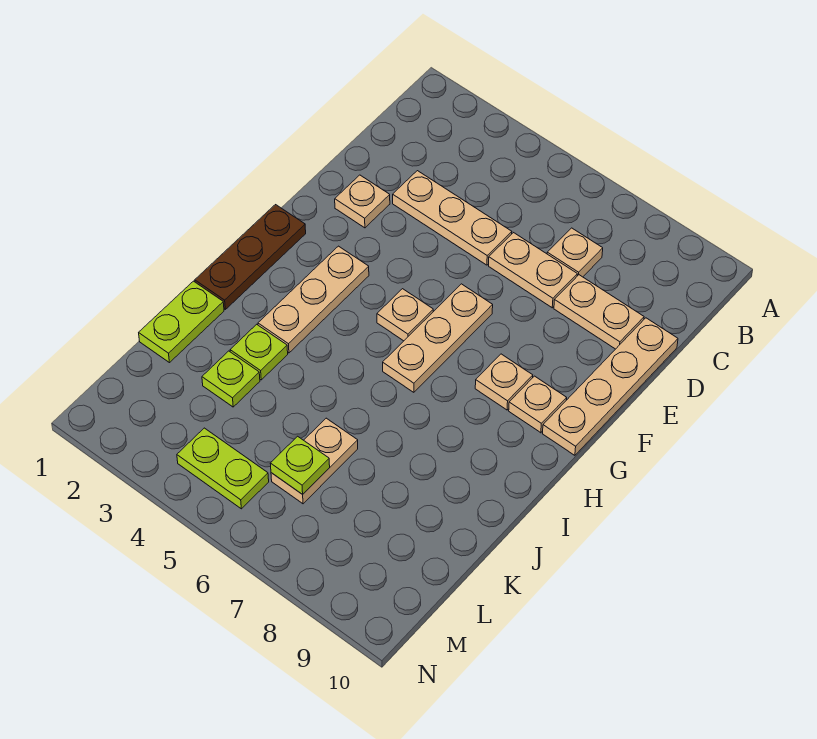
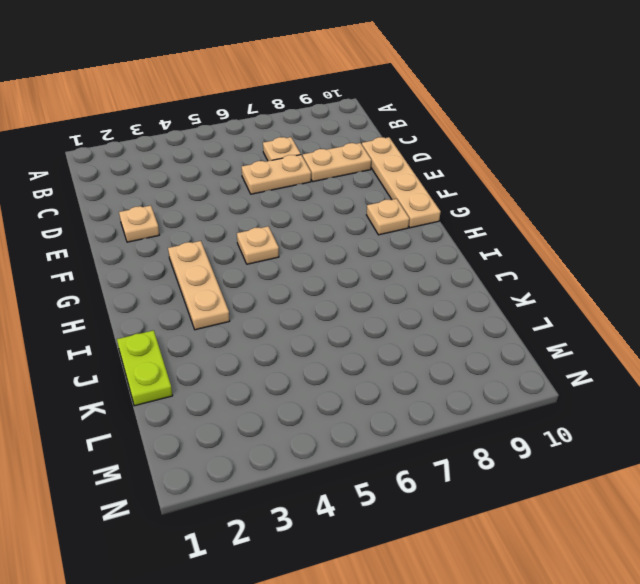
none -> tan plate D3:D5 level 1
none -> tan plate F6:H6 level 1
none -> brown plate G1:I1 level 1

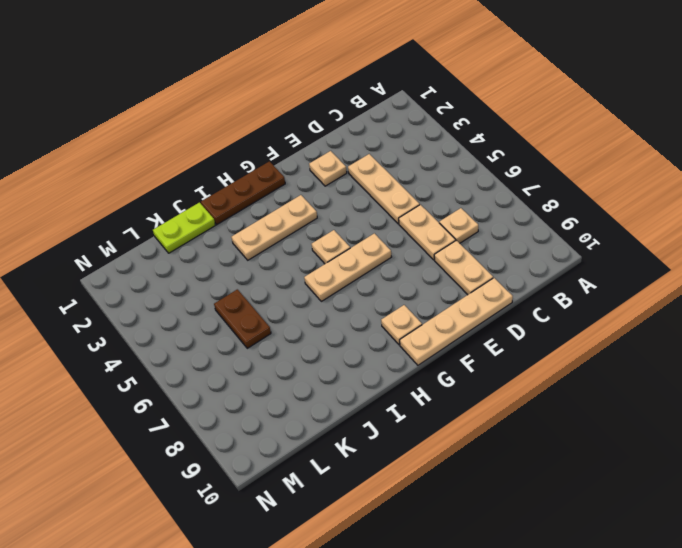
brown plate K5:K6 level 1 -> tan plate K6:L6 level 1
none -> tan plate G8 level 1
none -> lime plate J3 level 1
none -> lime plate K3 level 1

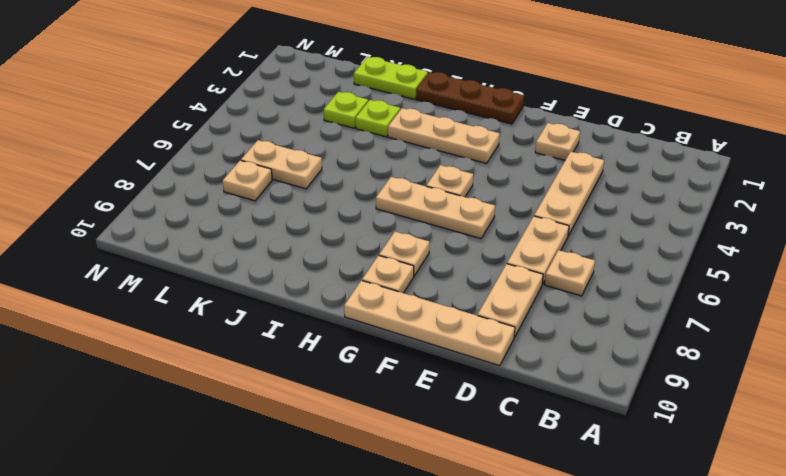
tan plate L7 level 1 -> none
none -> lime plate M4:M5 level 1
none -> lime plate L6 level 2

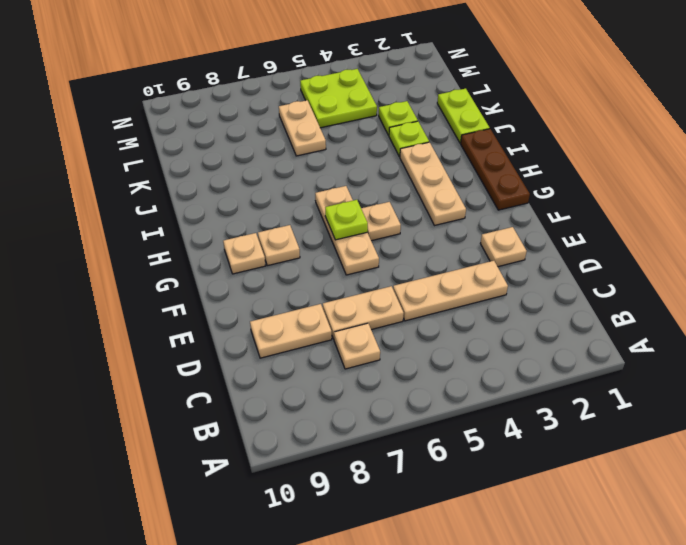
lime plate G6 level 2 -> lime plate L6 level 2
lime plate L4:M5 level 1 -> lime plate M4:M5 level 1
none -> tan plate D10:G10 level 1

